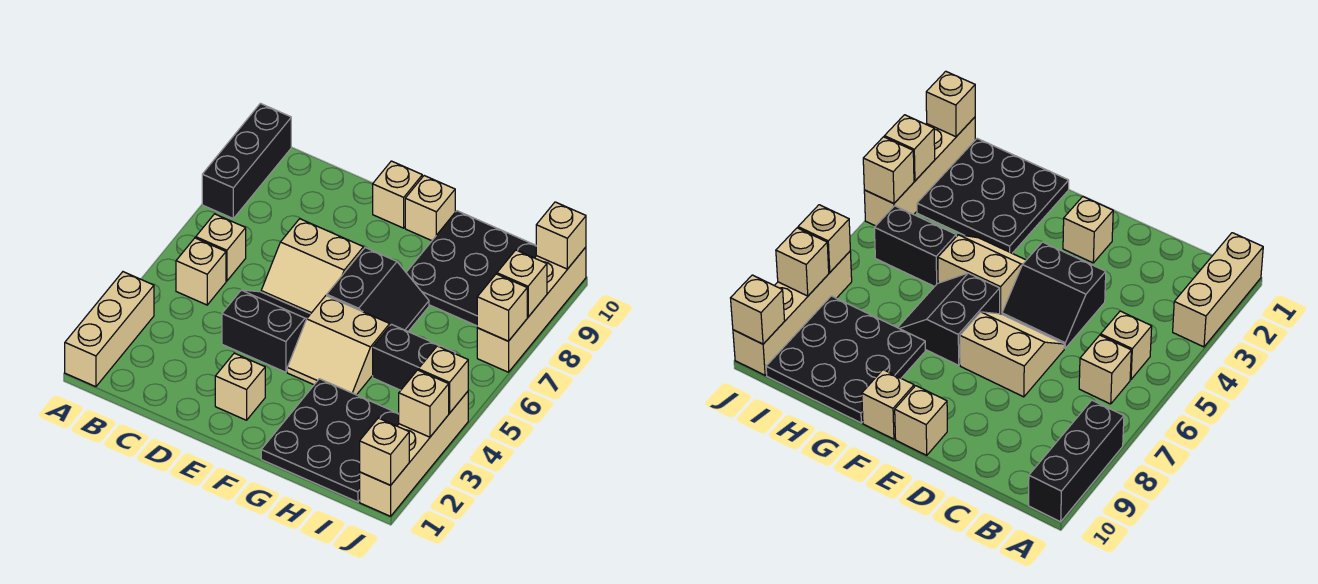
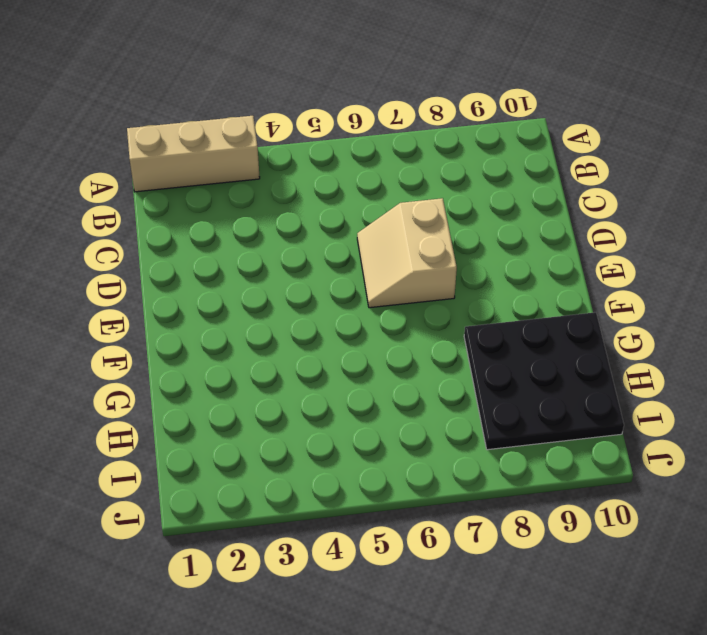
none -> black brick A8:A10 level 1
none -> tan brick B5 level 1
none -> tan brick B6 level 1

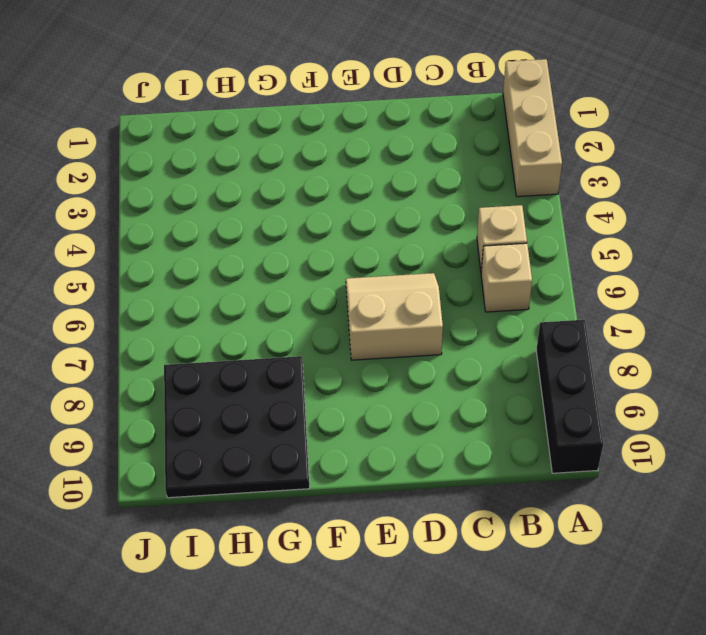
none -> black slope D4:E5 level 1 top 4
none -> tan brick E2 level 1
none -> tan brick E10 level 1

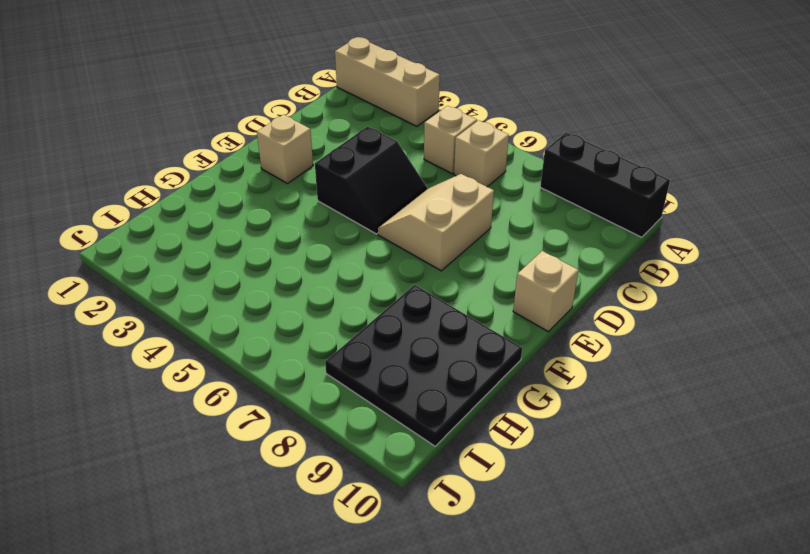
none -> tan slope F4:G5 level 1 top 5
none -> black slope F6:G7 level 1 top F
none -> tan brick F10 level 1

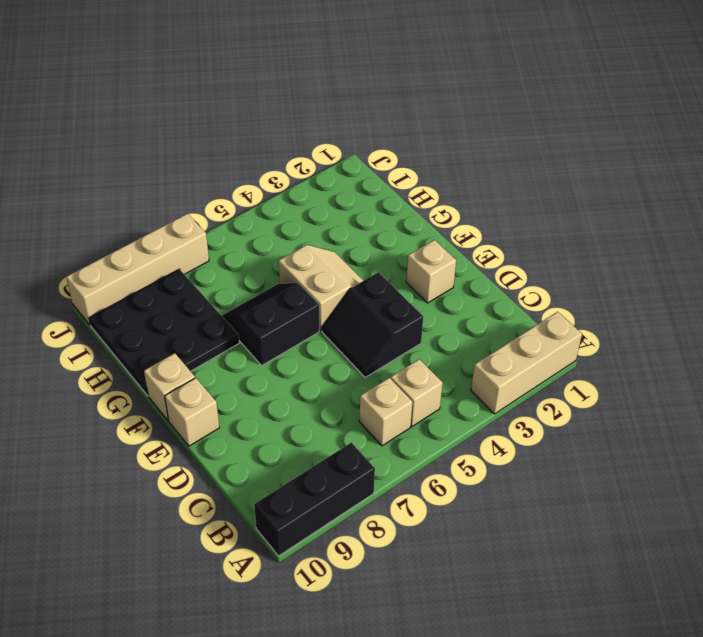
none -> tan slope D6:E7 level 1 top 7
none -> black plate G1:I3 level 1
none -> black brick H5:I5 level 1

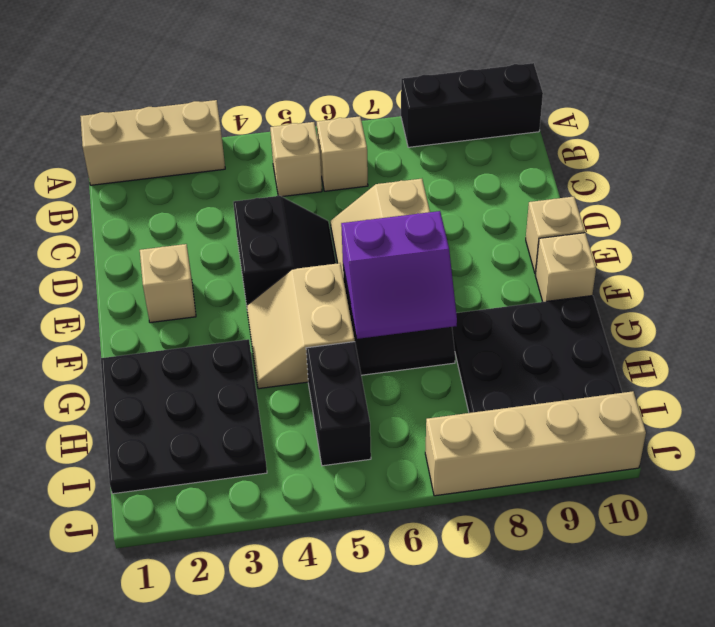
purple slope F6:G7 level 2 top F -> none
none -> tan brick J1:J4 level 1
none -> tan brick J1 level 2
none -> tan brick J3 level 2

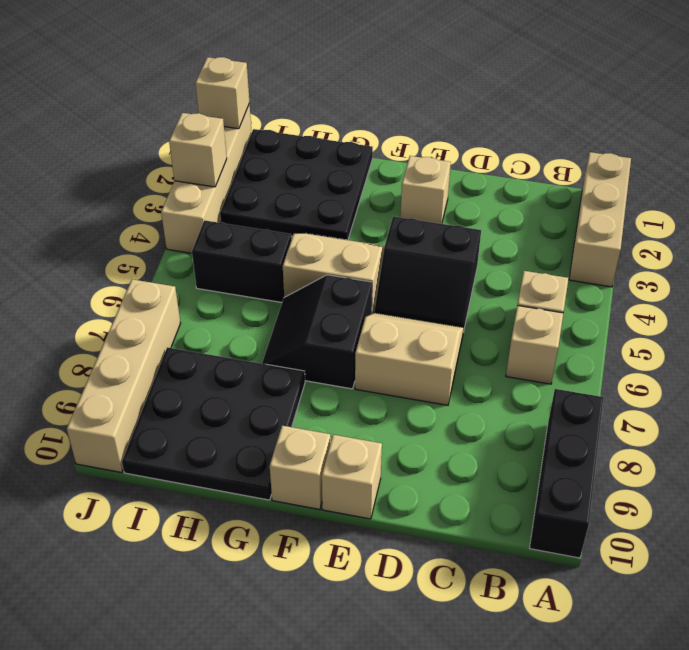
none -> tan brick J4 level 2
none -> tan brick J7 level 2
none -> tan brick J8 level 2

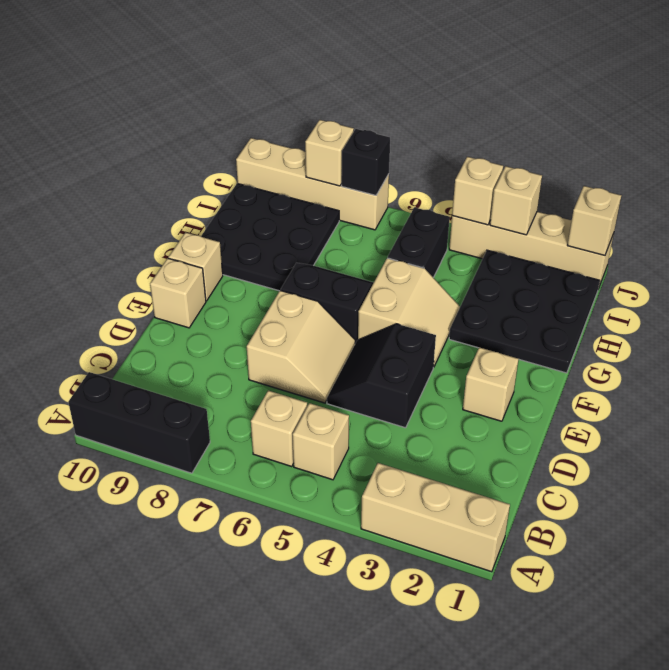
black brick J7 level 2 -> tan brick J7 level 2
none -> tan brick J10 level 2

